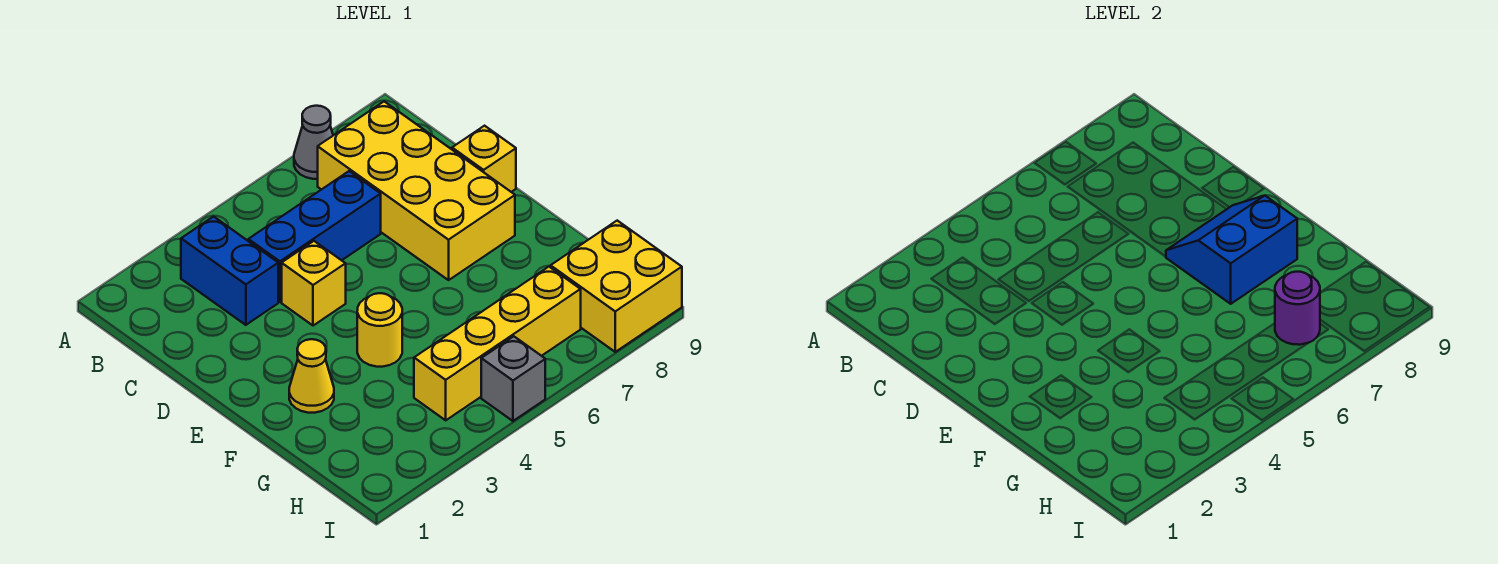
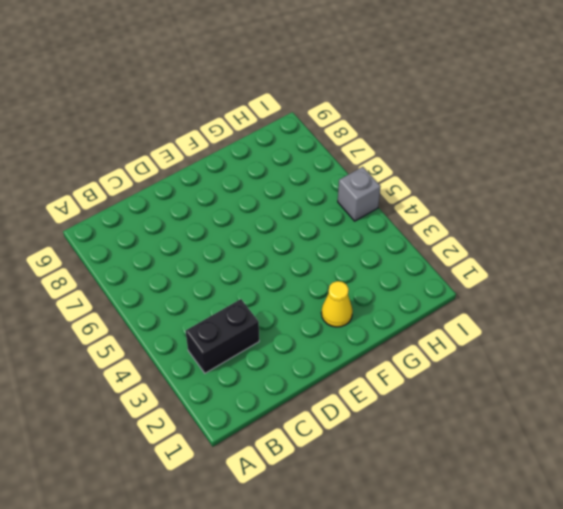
black brick B3:C3 level 1 -> blue brick B3:C3 level 1
none -> grey cone A7 level 1
none -> yellow brick B7:E8 level 1
none -> blue brick C4:C6 level 1

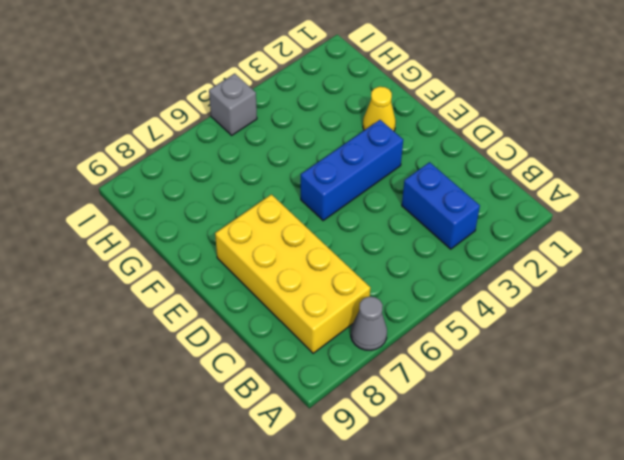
blue brick E3:E5 level 1 -> blue brick C4:C6 level 1
none -> yellow brick D4 level 1
none -> yellow brick D9 level 1
none -> yellow round brick F4 level 1

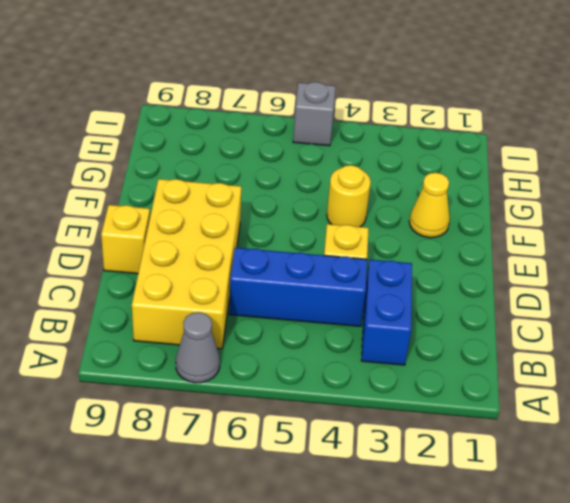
none -> yellow brick H4:H7 level 1
none -> yellow brick H8:I9 level 1
none -> blue slope E7:F8 level 2 top F

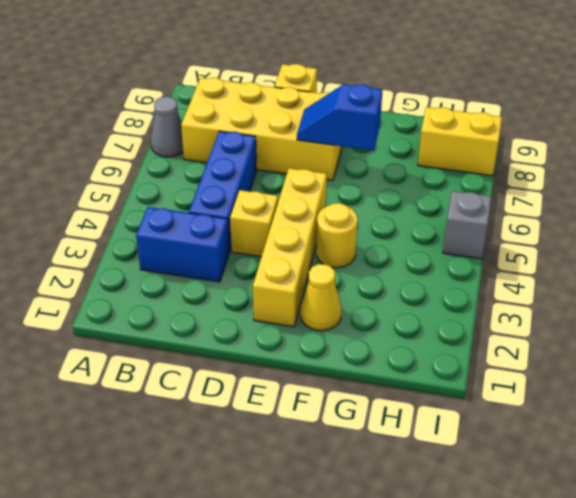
yellow brick E2:E5 level 1 -> yellow brick H4:H7 level 1
blue slope E7:F7 level 2 top F -> blue slope E7:F8 level 2 top F
yellow brick H8:I8 level 1 -> yellow brick H8:I9 level 1
none -> purple round brick H7 level 2

